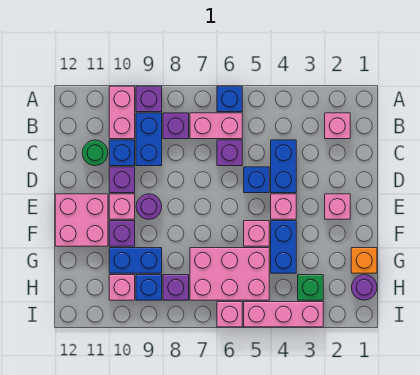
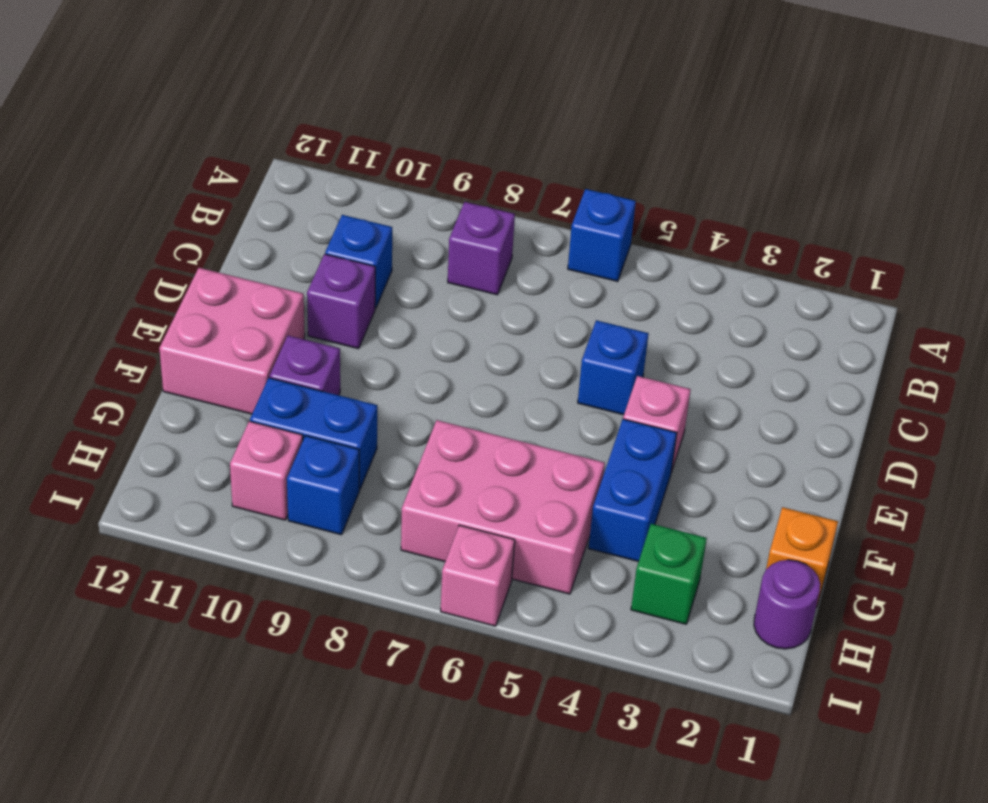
none -> purple brick A9 level 1
none -> pink brick A10:B10 level 1
none -> pink brick B2 level 1
none -> pink brick B6:B7 level 1

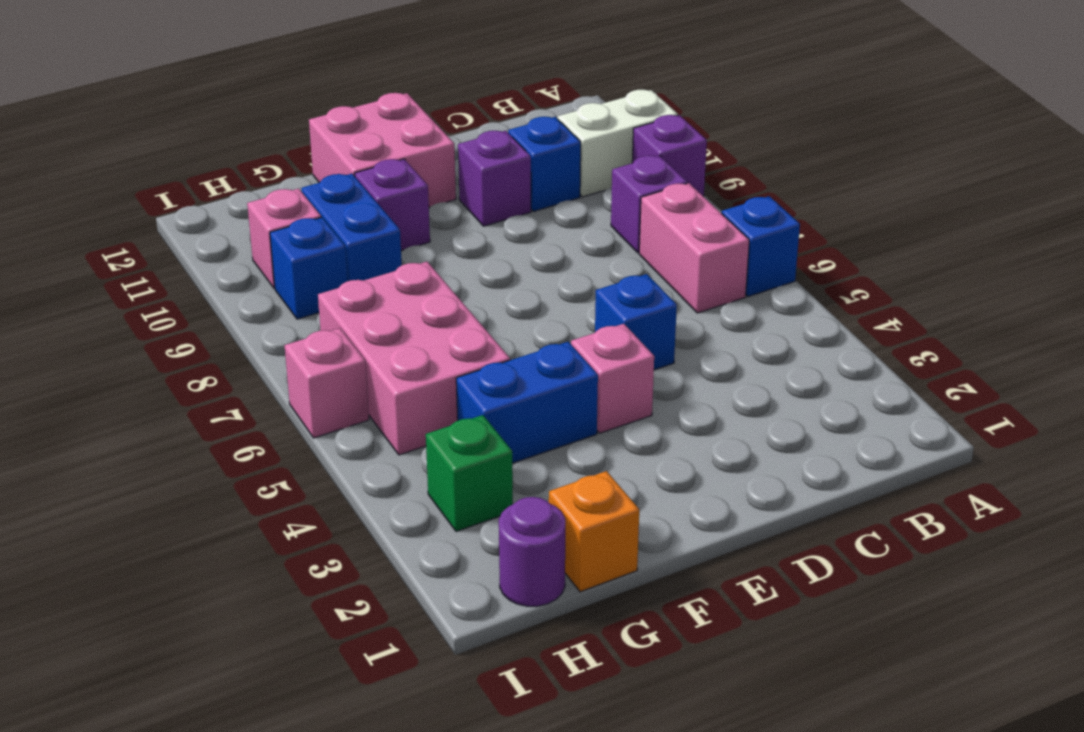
white brick A10:B10 level 1 -> pink brick A10:B10 level 1
none -> pink brick B2 level 1
none -> blue brick B9:C9 level 1
none -> blue brick C4:D4 level 1
none -> purple brick C6 level 1

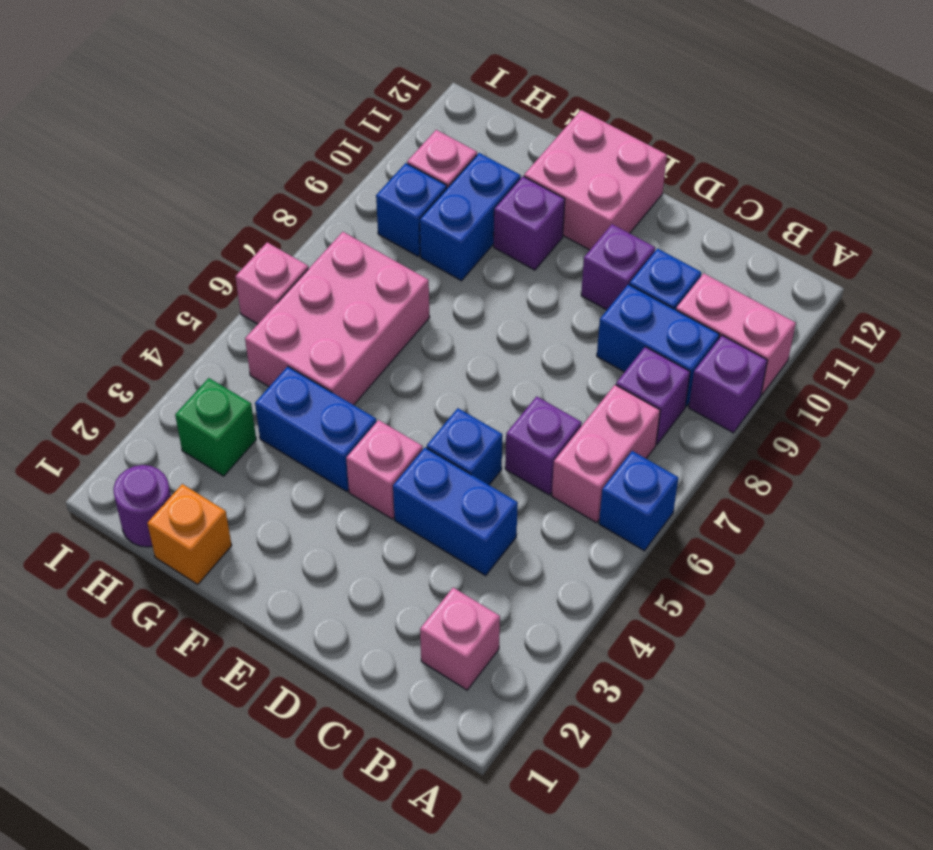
none -> green round brick C11 level 1
none -> pink brick E2 level 1
none -> purple round brick E9 level 1
none -> pink brick E10 level 1

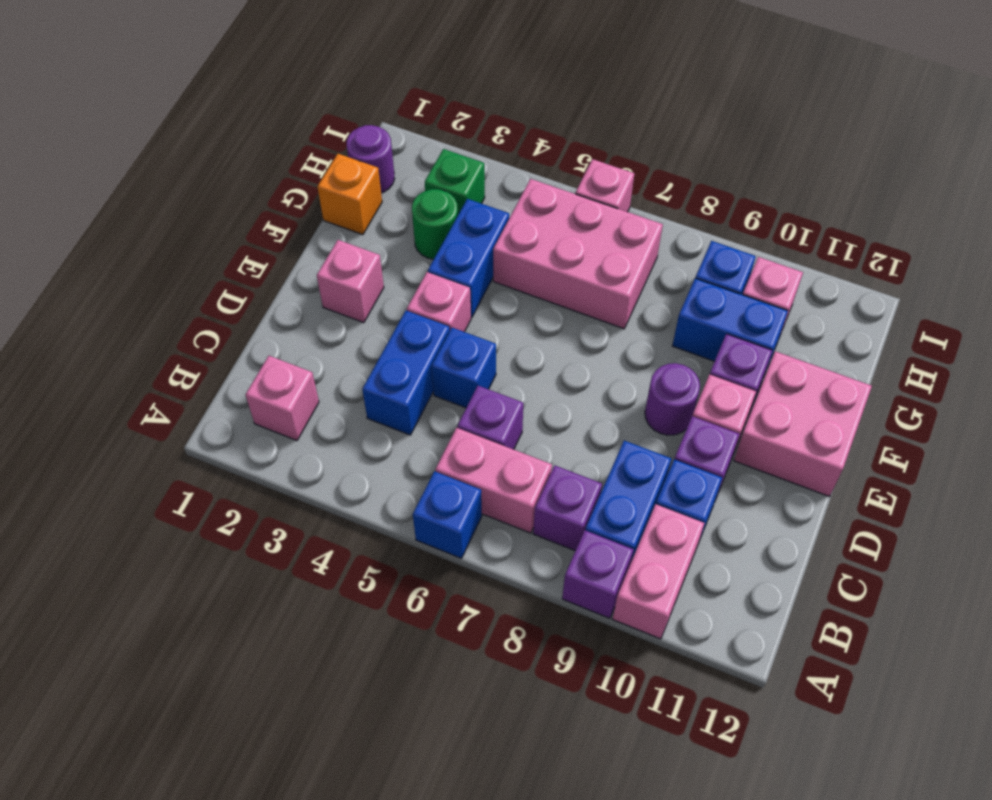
green round brick G3 level 1 -> green round brick C11 level 1
none -> pink brick F5 level 1
none -> purple brick H8 level 1
none -> pink brick I3:I5 level 1

